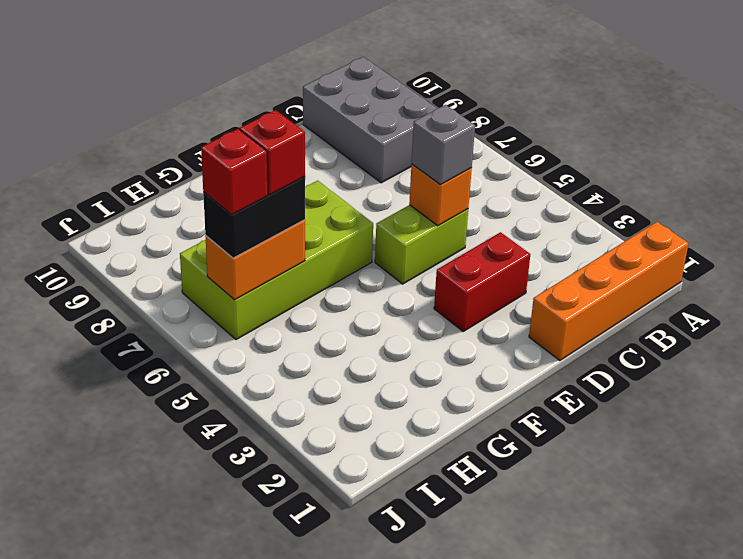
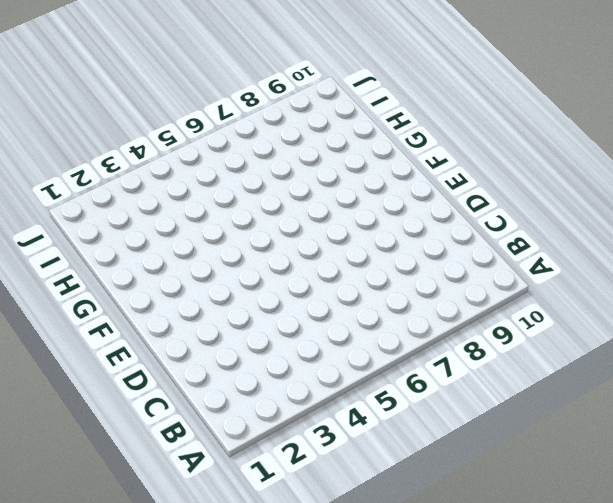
none -> orange brick A1:D1 level 1
none -> grey brick B8:C10 level 1

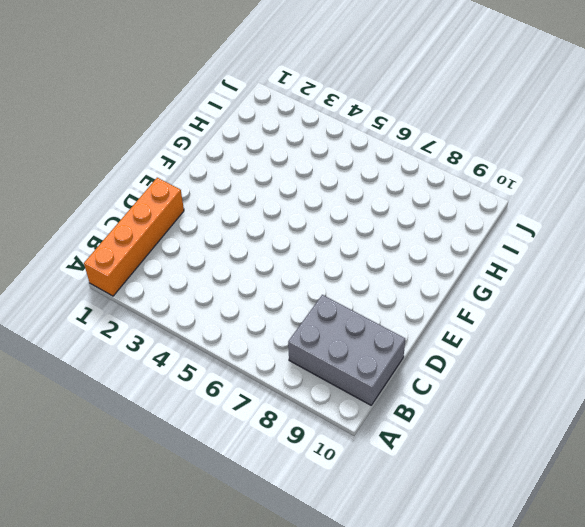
none -> red brick D3:E3 level 1
none -> lime brick D5:E5 level 1

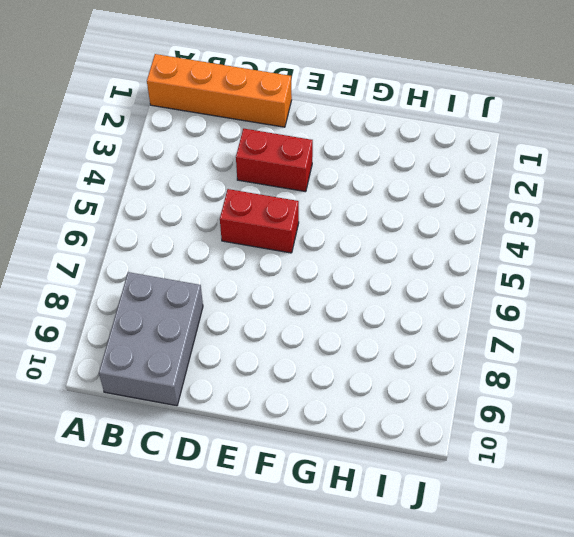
red brick D5:E5 level 1 -> lime brick D5:E5 level 1
none -> lime brick F6:I7 level 1
none -> orange brick D5 level 2

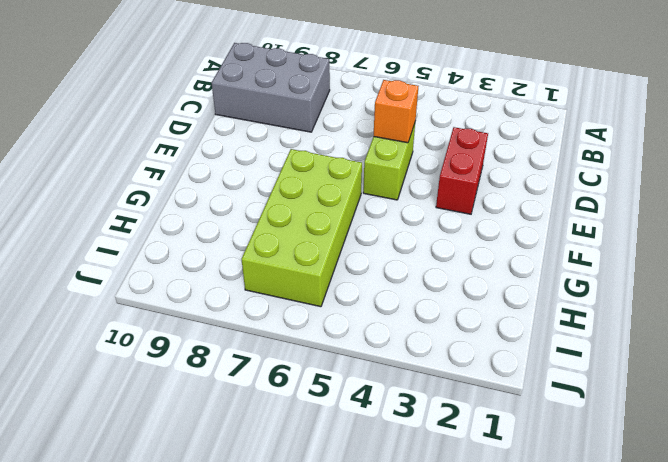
none -> orange brick A1:D1 level 1
none -> orange brick H6:I6 level 2

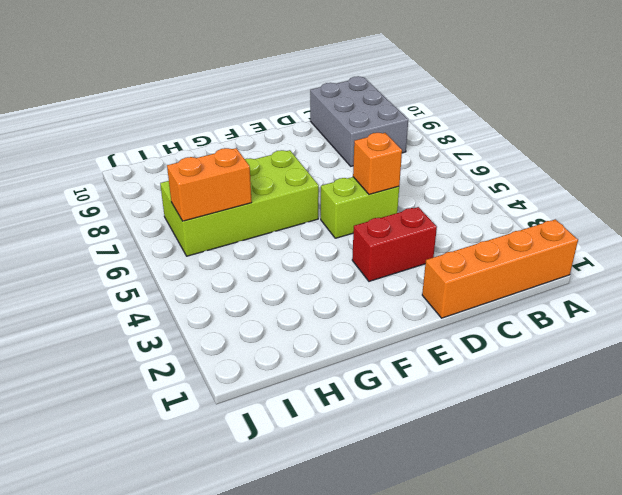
none -> grey brick D5 level 3
none -> black brick H6:I6 level 3

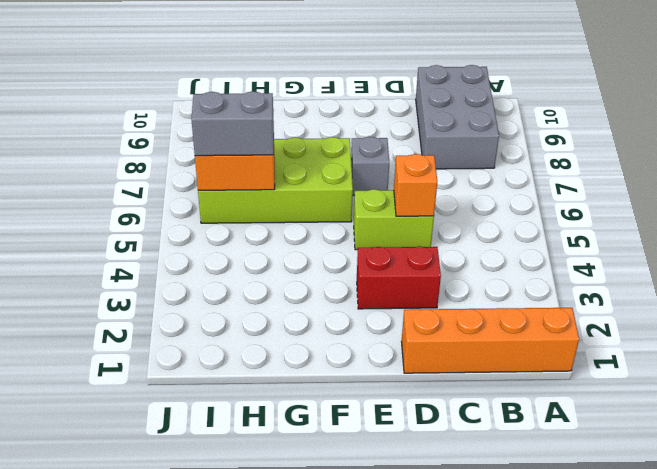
grey brick E7 level 1 -> grey brick D5 level 3
grey brick H6:I6 level 3 -> black brick H6:I6 level 3
none -> red brick H6 level 4
none -> red brick I6 level 4

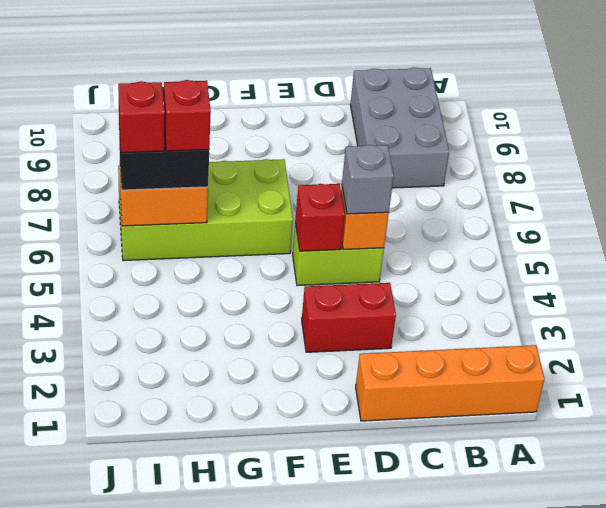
red brick E5 level 2 -> none

